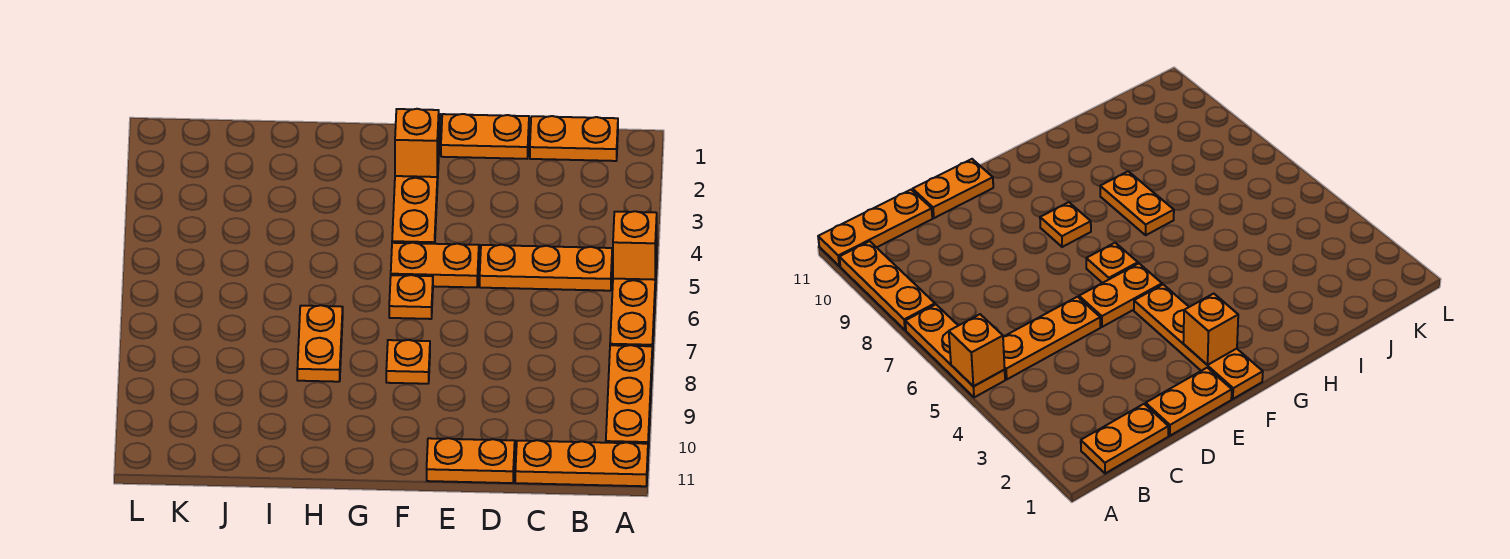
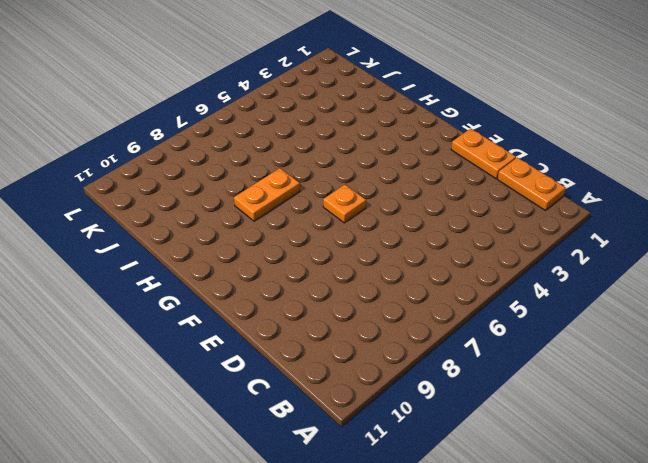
none -> orange plate A5:A7 level 1
none -> orange plate A8:A10 level 1
none -> orange plate A11:C11 level 1

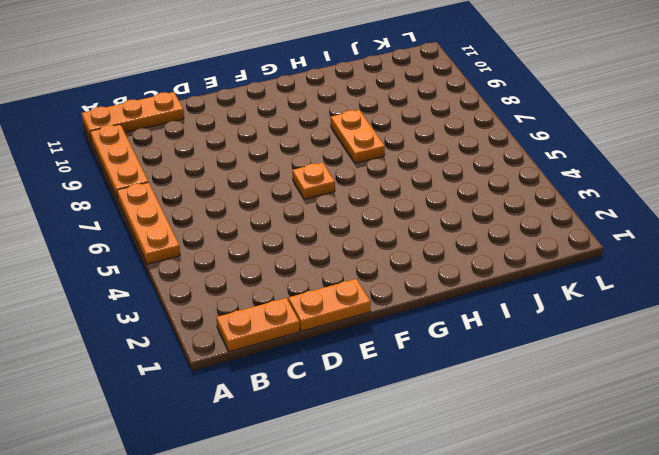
none -> orange plate B5:D5 level 1
none -> orange plate D11:E11 level 1
none -> orange plate E5:F5 level 1

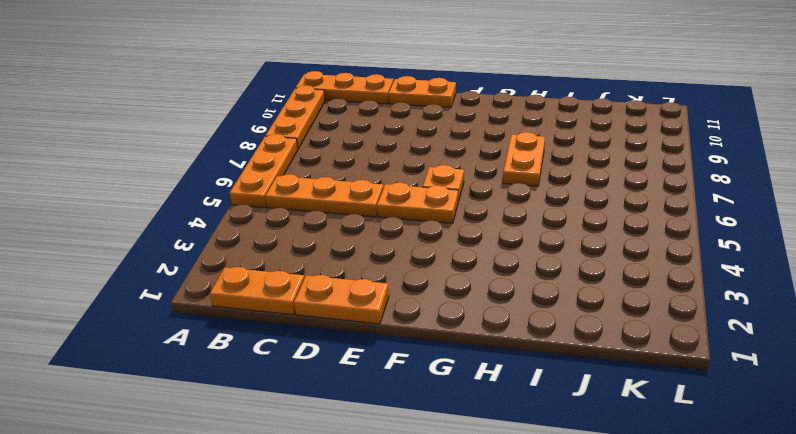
none -> orange plate F1:F4 level 1
none -> orange plate F8 level 1
none -> orange brick A5 level 2

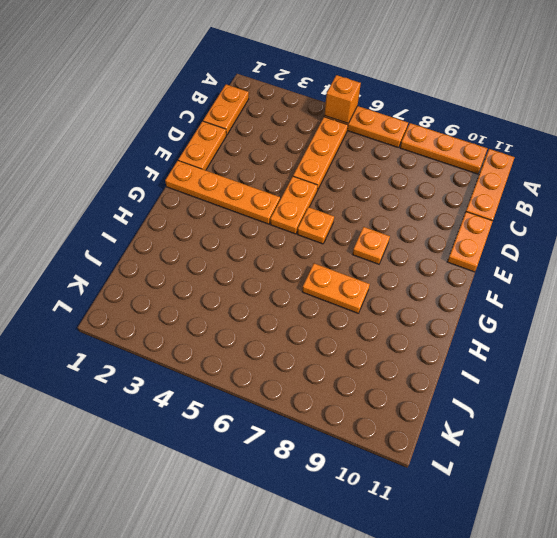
none -> orange brick F2 level 2

